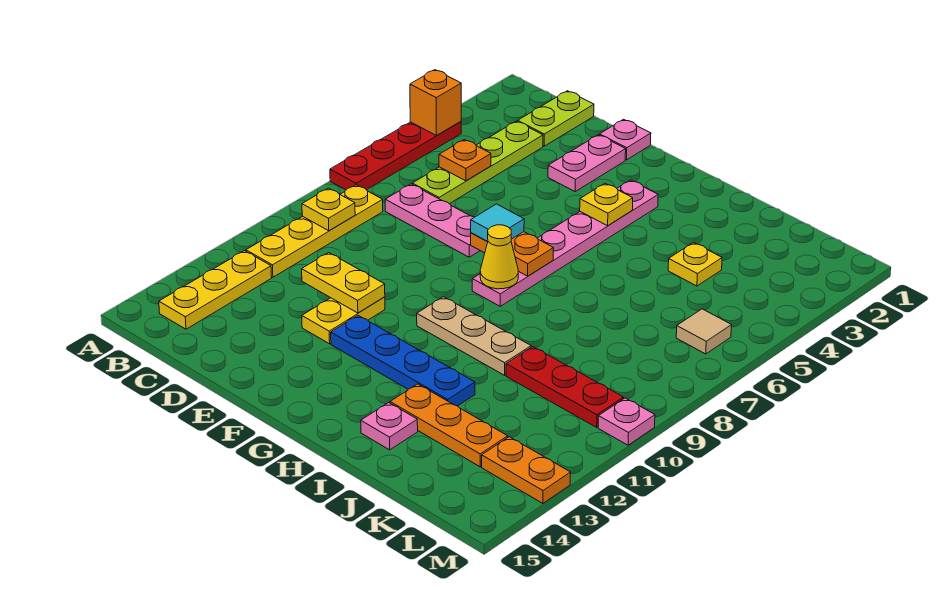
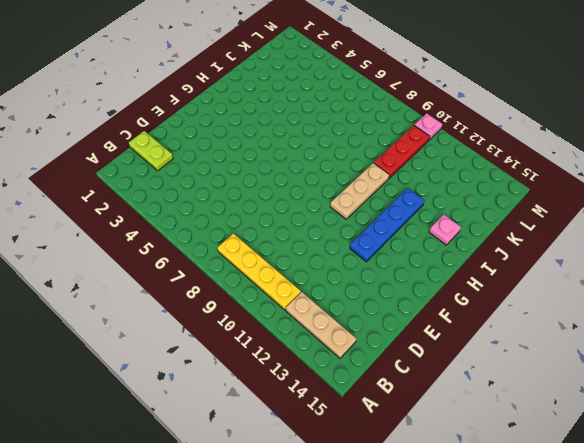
tan plate B12:B14 level 1 -> yellow plate B12:B14 level 1
none -> red plate A4:A7 level 1
none -> lime plate C3:C6 level 1
none -> pink plate C7:E7 level 1

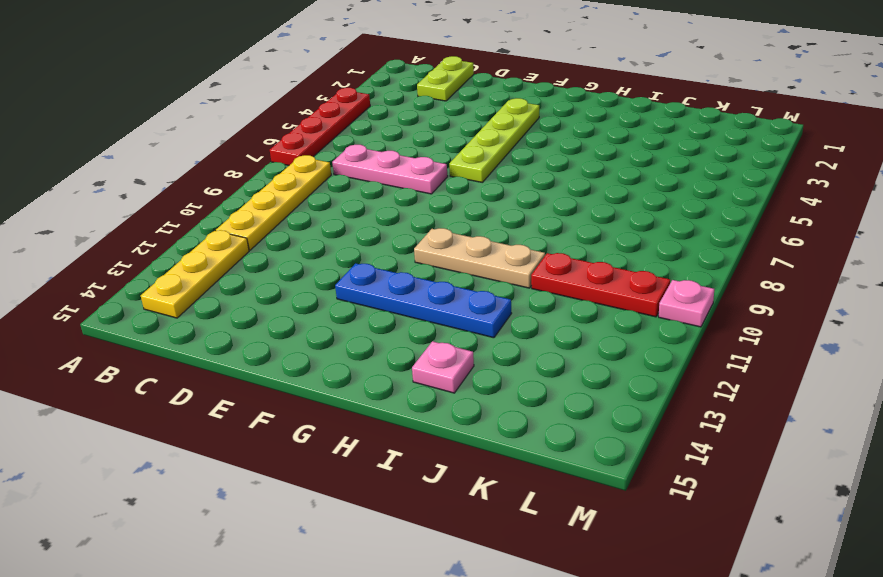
lime plate F3:F6 level 1 -> lime plate C3:C6 level 1
none -> pink plate E1 level 1
none -> pink plate E2:E3 level 1
none -> yellow plate E11:E12 level 1

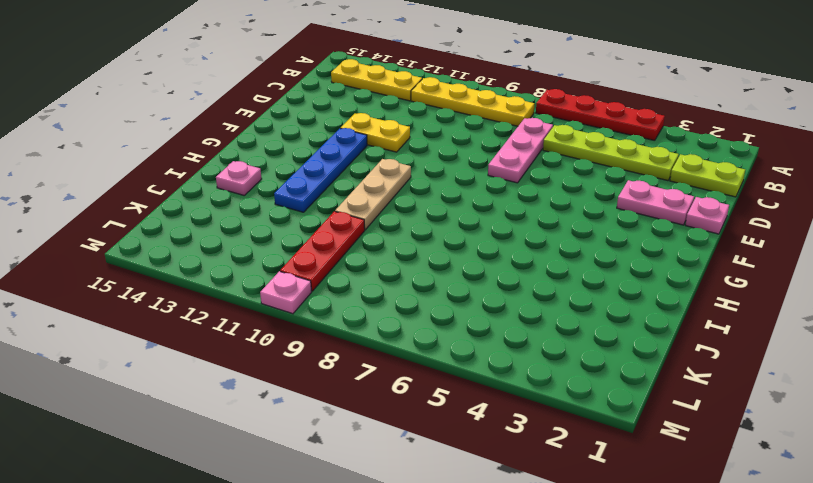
none -> pink plate G3:G8 level 1
none -> orange plate I13:K13 level 1
none -> yellow plate J4 level 1

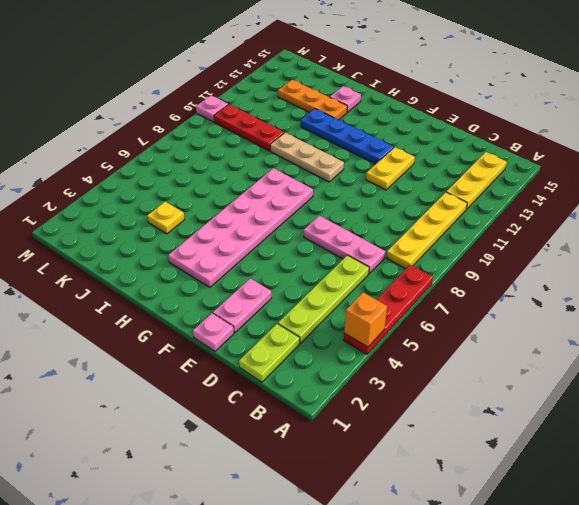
pink plate G3:H8 level 1 -> pink plate G3:G8 level 1
none -> tan tile L6 level 1
none -> orange plate L13:M13 level 1
none -> yellow plate B9 level 2

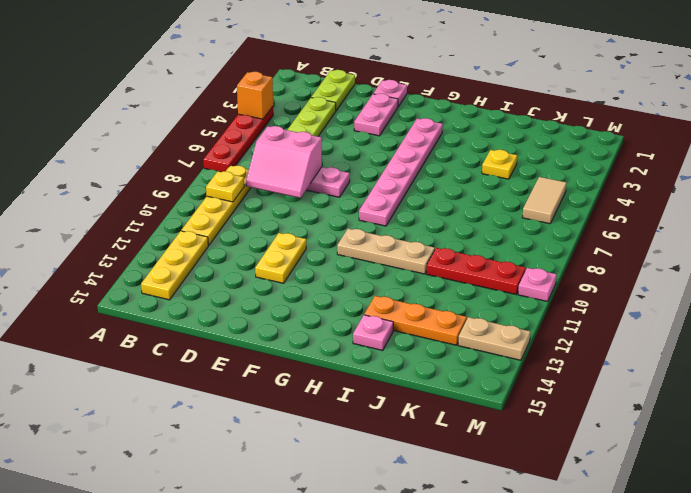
pink slope C7:D8 level 2 top 7 -> none
tan tile L5:L6 level 1 -> tan tile L6 level 1
tan plate L13:M13 level 1 -> orange plate L13:M13 level 1
none -> blue plate F12:I12 level 1
none -> orange plate C5 level 2
none -> yellow plate D11:E11 level 2

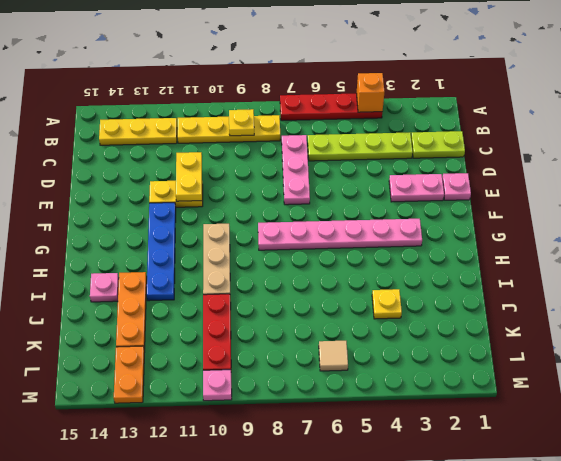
none -> orange plate C5 level 2
none -> orange plate F7:G7 level 2
none -> yellow plate G4 level 2

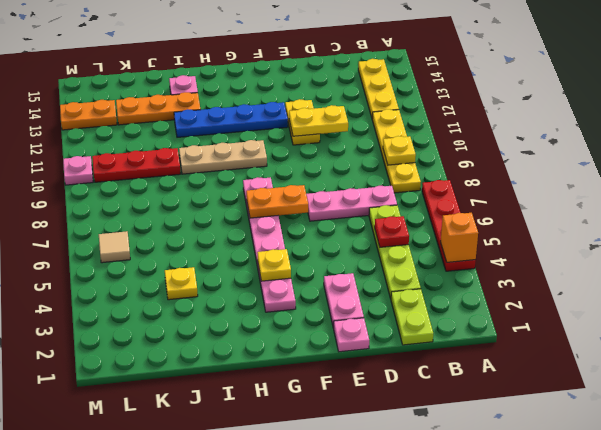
red plate C5 level 2 -> orange plate C5 level 2
none -> yellow cone G8 level 2
none -> cyan tile F7 level 3

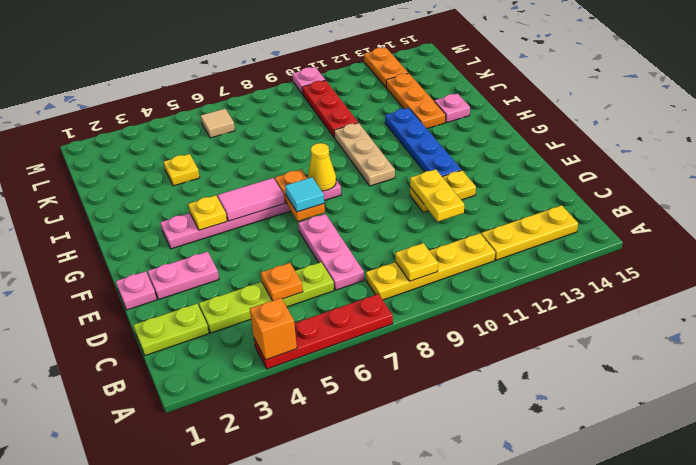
pink tile G5:G6 level 2 -> none

